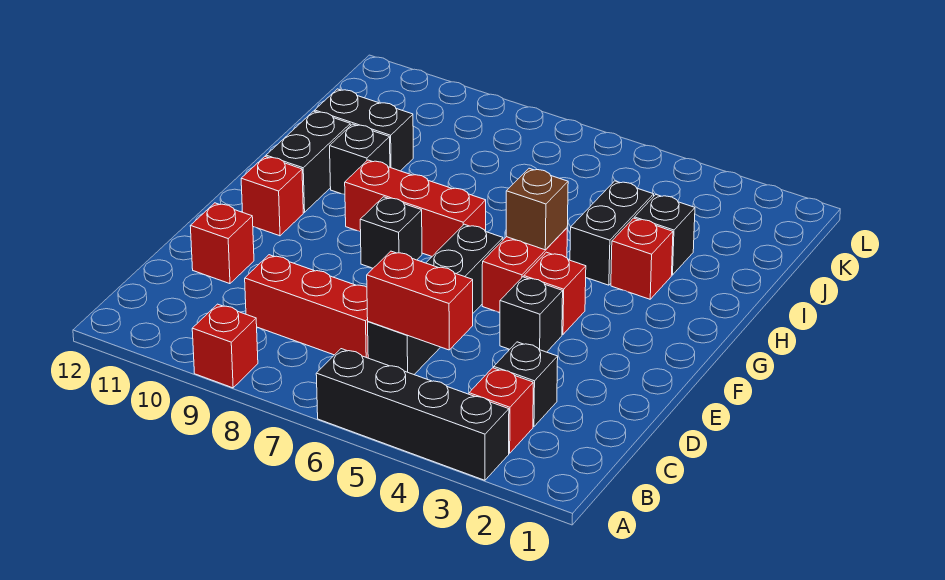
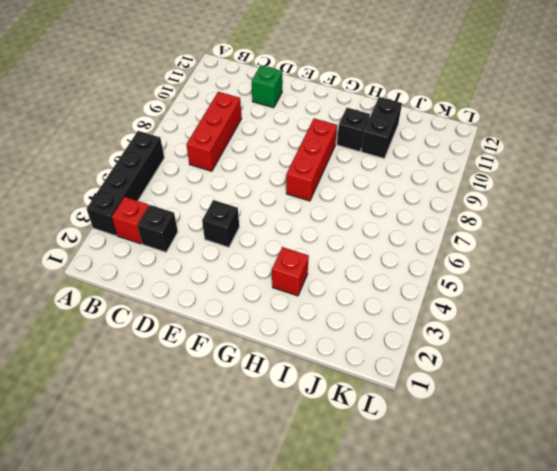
green brick D11 level 1 -> red brick D11 level 1
none -> red brick A9 level 1
none -> black brick C6:F6 level 1
none -> red brick F4 level 1

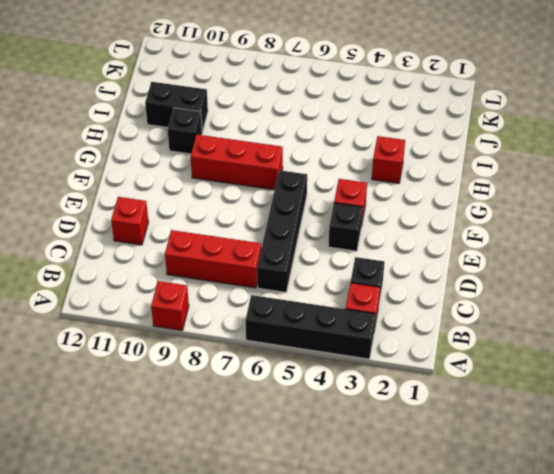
none -> red brick F5:G5 level 1
none -> black brick F8 level 1
none -> red brick F11 level 1

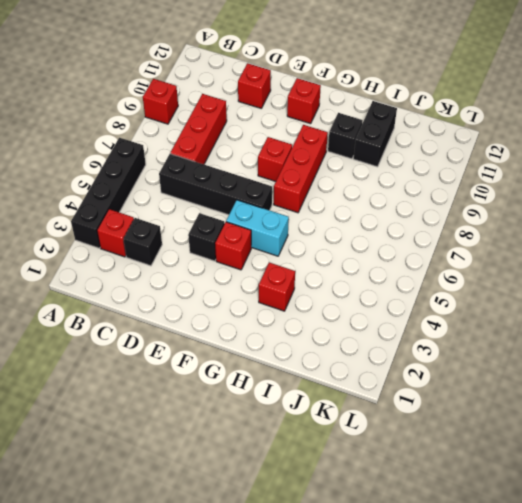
cyan brick F5:G5 level 1 -> red brick F5:G5 level 1
red brick F8 level 1 -> black brick F8 level 1
none -> black brick G11:H11 level 1
none -> black brick H4:I4 level 1
none -> black brick I3 level 1

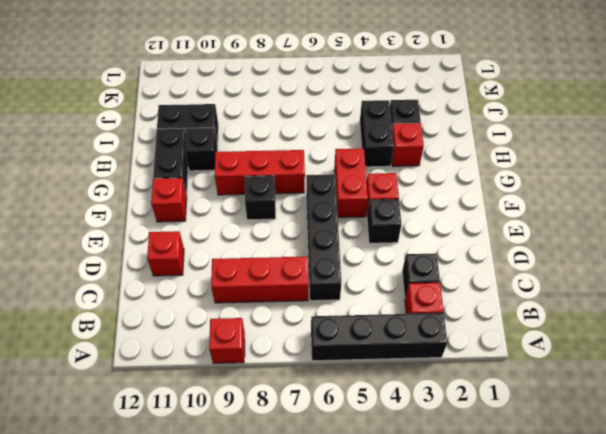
none -> red brick C5:C6 level 2
none -> brown brick G5 level 2

